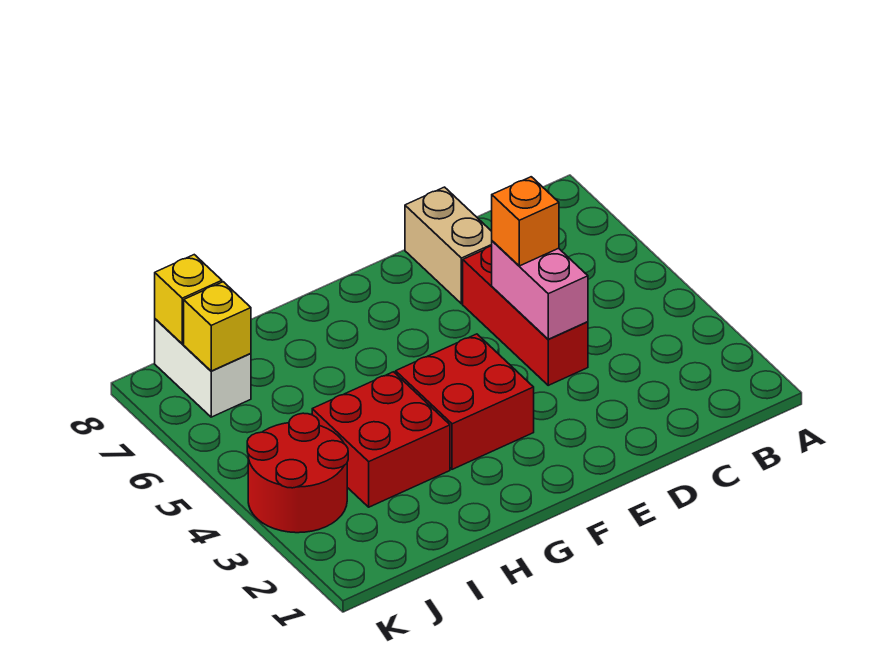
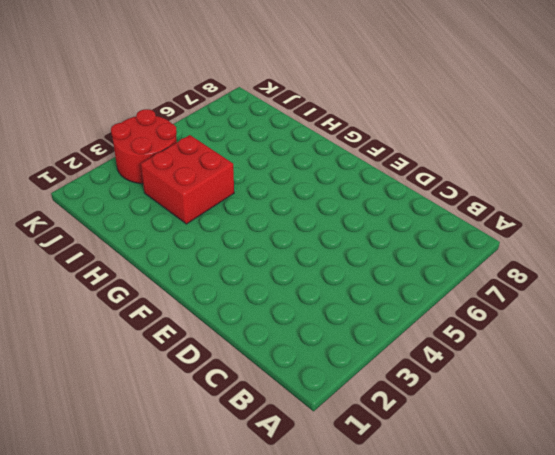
none -> red brick D4:D6 level 1
none -> tan brick D7:D8 level 1

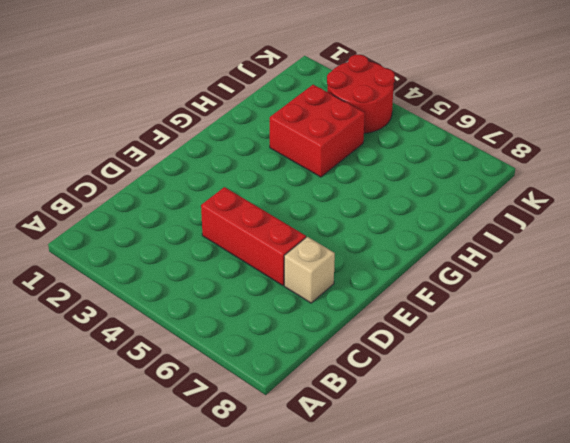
tan brick D7 level 1 -> tan brick D7:D8 level 1
none -> red brick F3:G4 level 1
none -> white brick J7:J8 level 1

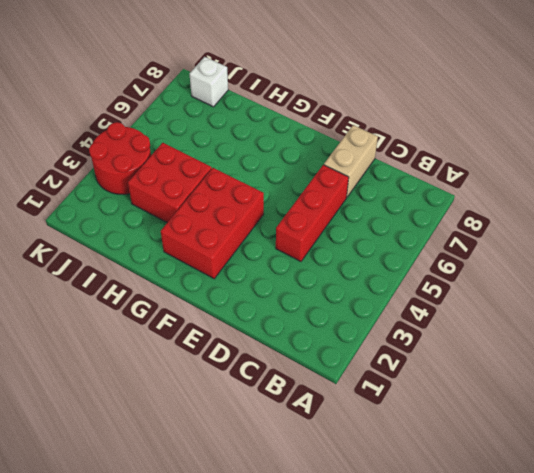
red brick F2:G4 level 1 -> red brick F3:G4 level 1
white brick J8 level 1 -> white brick J7:J8 level 1
none -> pink brick D4:D5 level 2
none -> yellow brick J7 level 2

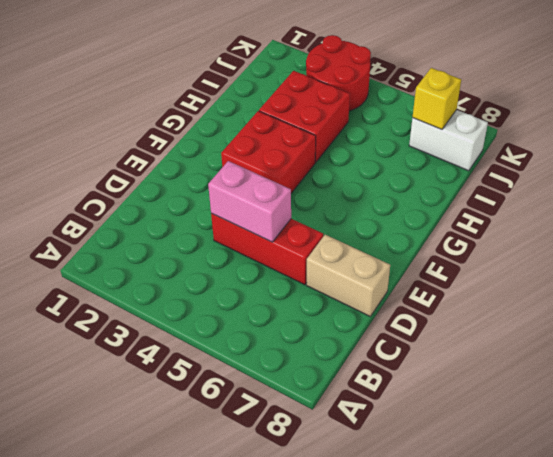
none -> yellow brick J8 level 2
none -> orange brick D5 level 3

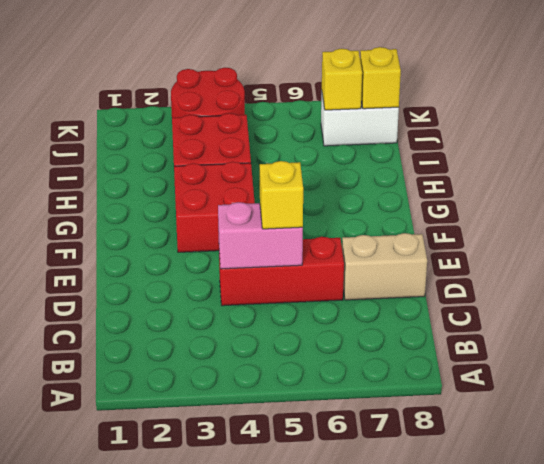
yellow brick D5 level 3 -> orange brick D5 level 3

